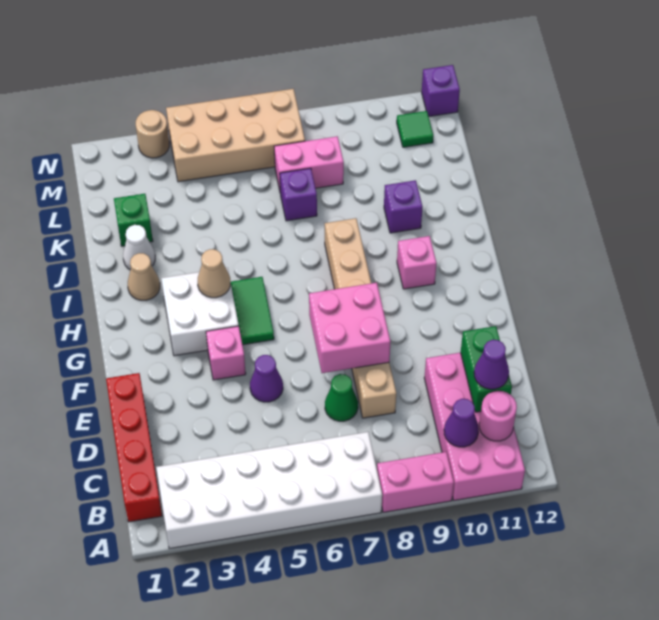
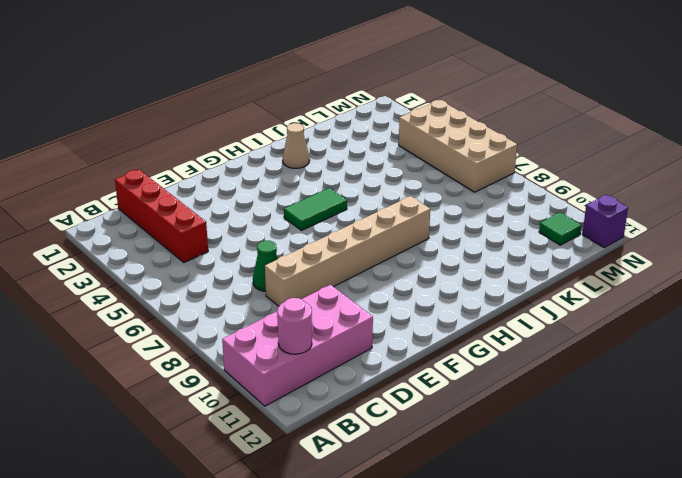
red brick C1:C4 level 1 -> red brick B1:E1 level 1
none -> white brick A2:B7 level 1
none -> pink brick A8:A9 level 1
none -> purple cone E5 level 1

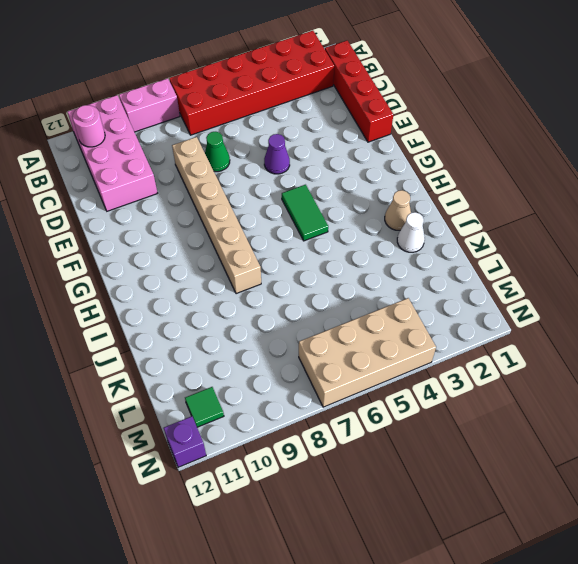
red brick A2:B7 level 1 -> white brick A2:B7 level 1
none -> pink brick F4 level 1
none -> white brick G3:H4 level 1
none -> pink brick H10 level 1

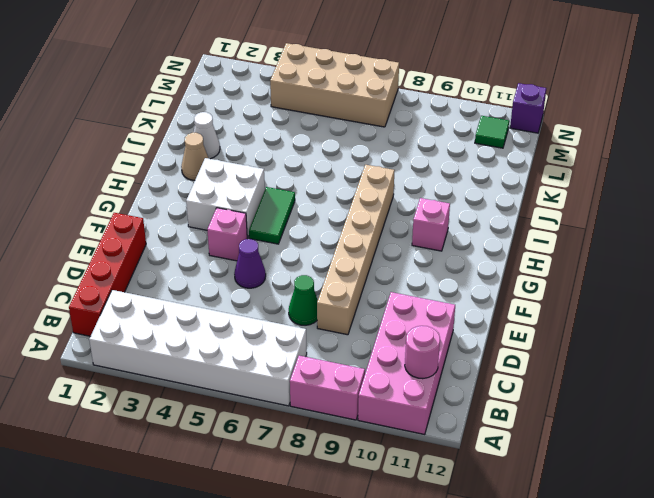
none -> purple brick J10 level 1
none -> green brick K2 level 1
none -> purple brick K7 level 1

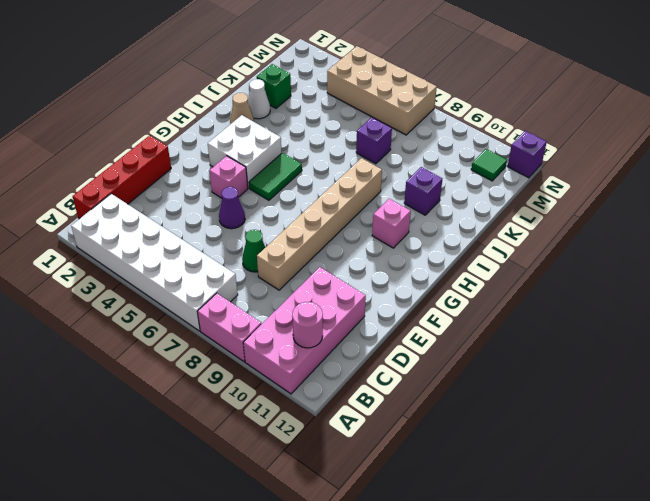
none -> pink brick L7:L8 level 1
none -> tan round brick N3 level 1
none -> purple cone B10 level 2

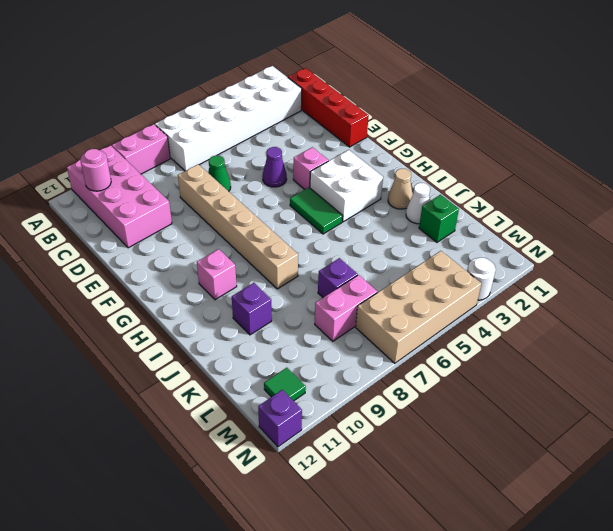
white round brick N3 level 1 -> tan round brick N3 level 1
none -> purple cone B10 level 2
none -> green brick C11:D11 level 2
none -> pink brick E7:F8 level 2

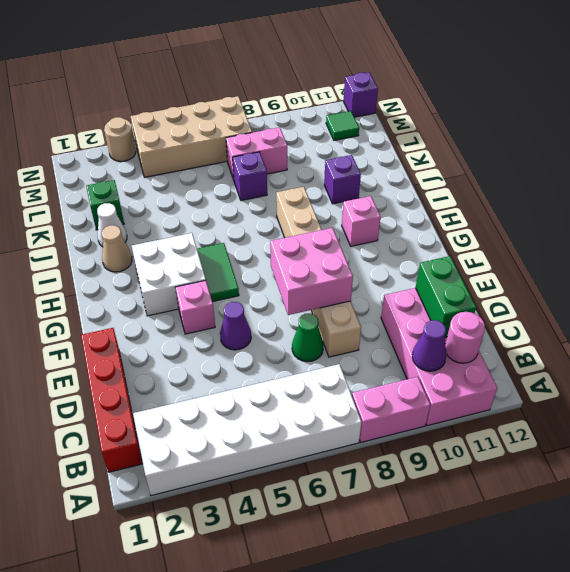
none -> tan cone H4 level 2
none -> purple cone C11 level 3

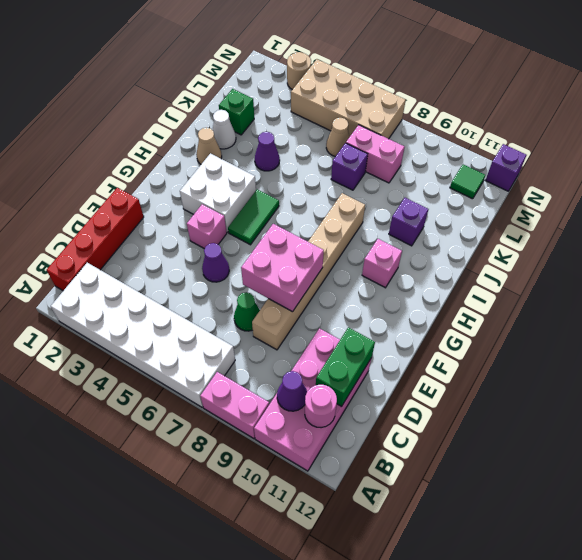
purple cone J4 level 1 -> purple cone C11 level 3
tan cone L6 level 1 -> tan cone H4 level 2

